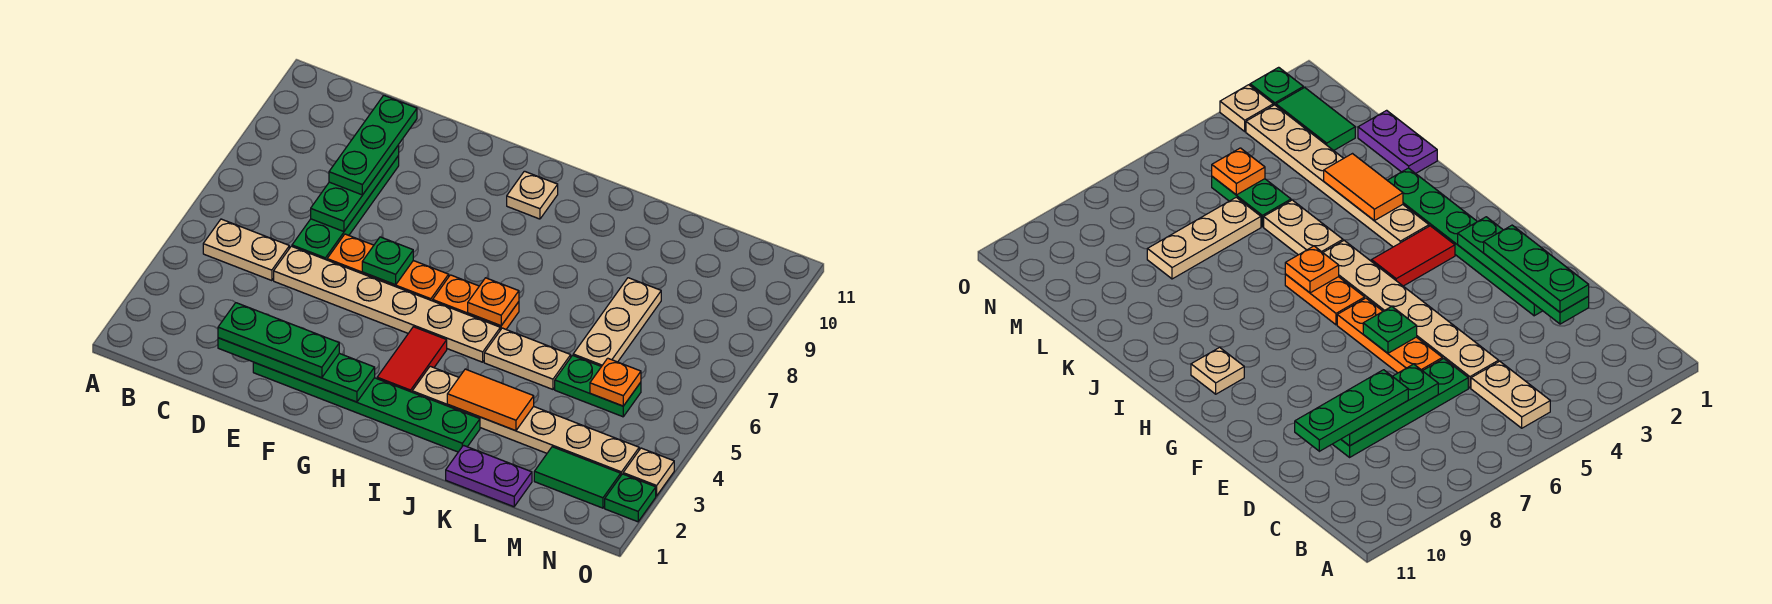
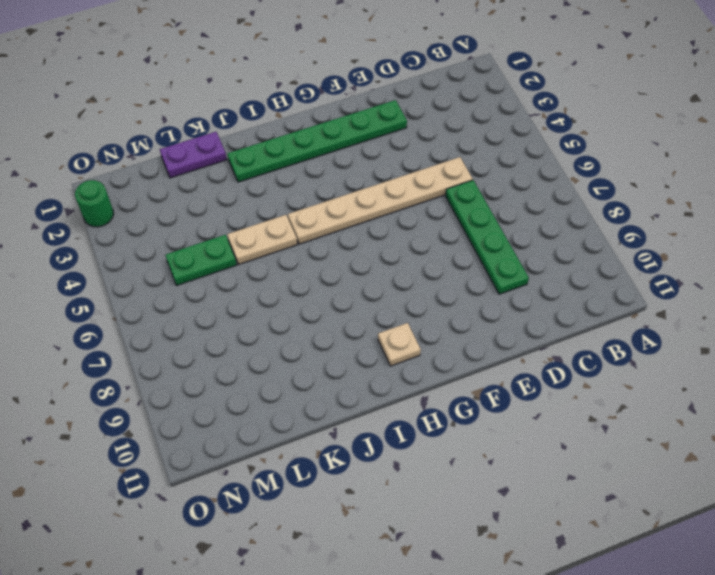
green round brick O2 level 1 -> green plate O2 level 1
none -> tan plate B5:C5 level 1
none -> orange plate E6:G6 level 1
none -> red tile H3:H4 level 1

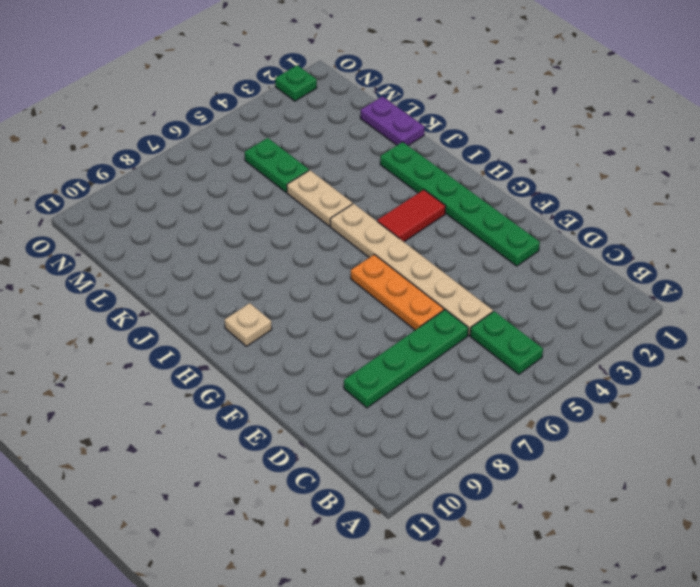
green plate B5:C5 level 1 -> tan plate B5:C5 level 1
none -> orange plate H6:I6 level 1
none -> tan plate I3:N3 level 1
none -> tan plate L6:L8 level 1

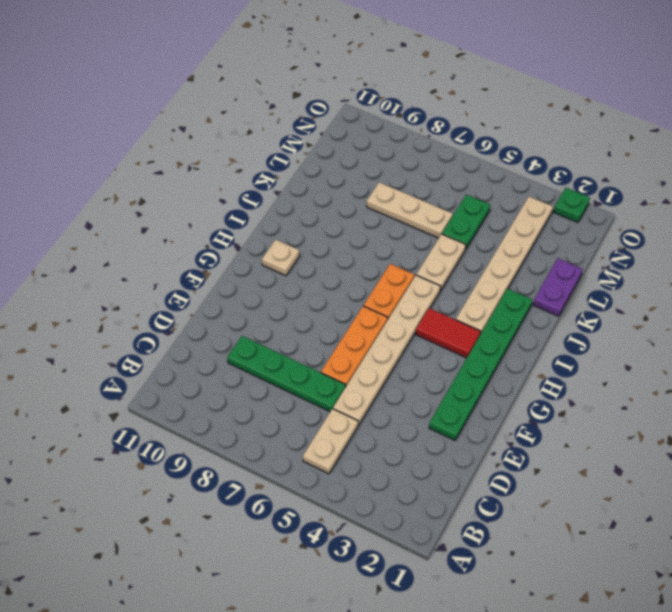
none -> green tile M2:N2 level 1
none -> tan plate O3 level 1
none -> green plate D2:G2 level 2

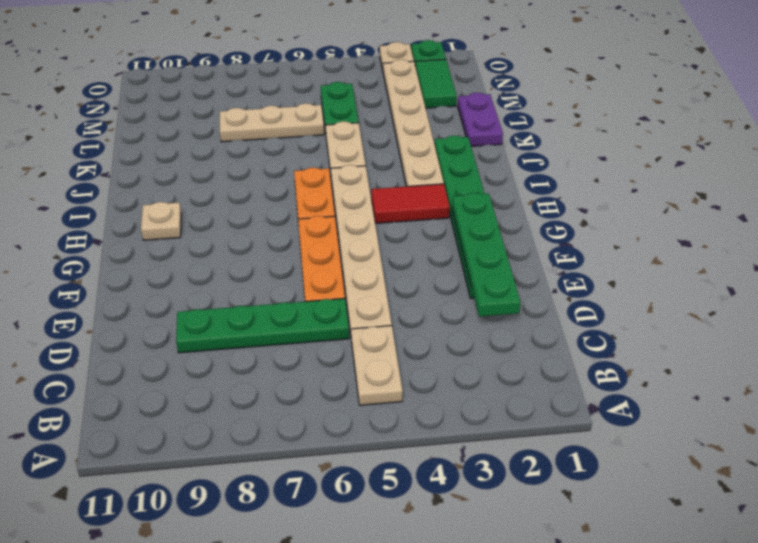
none -> green plate D7:D9 level 2
none -> green plate F6 level 2
none -> orange plate I6 level 2

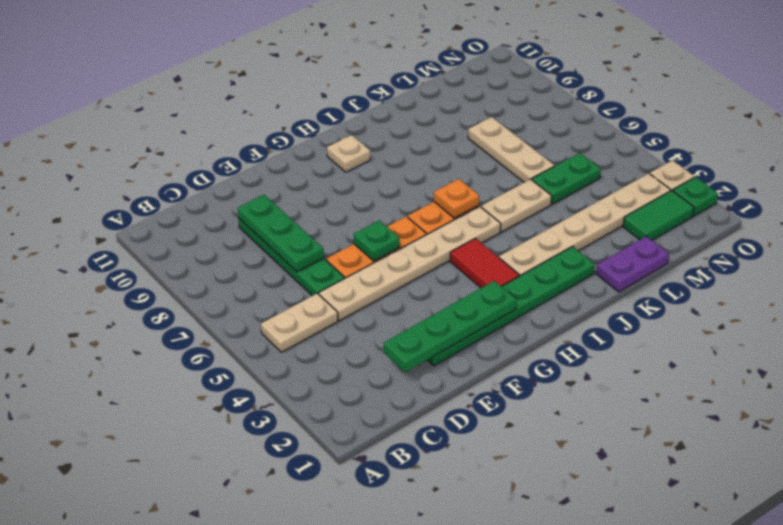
none -> orange tile J3:K3 level 2
none -> orange plate M5 level 2
none -> green plate D2:F2 level 3

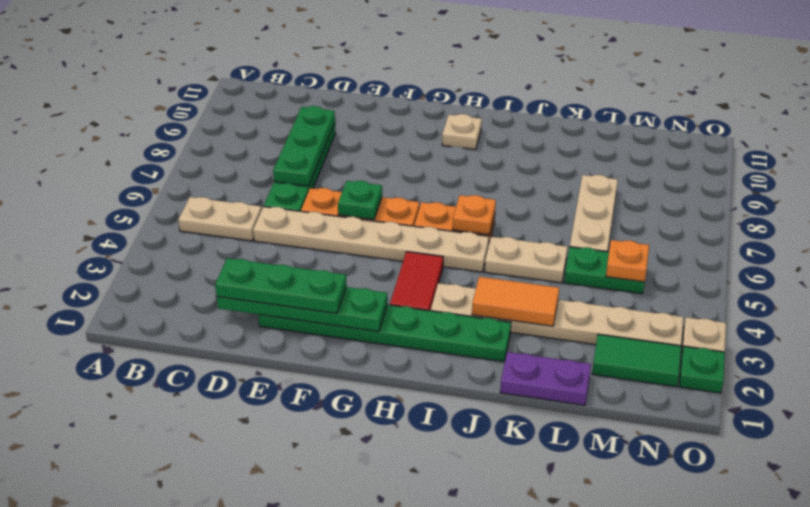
none -> green plate D8:D10 level 3

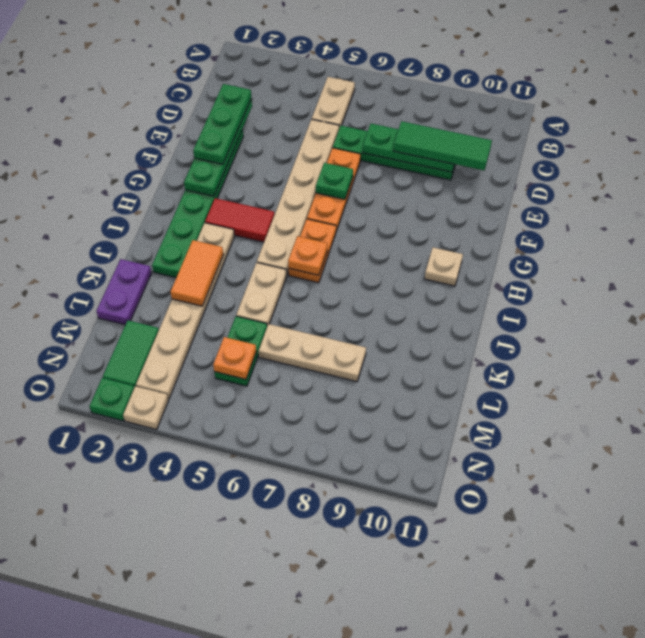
green tile D8:D10 level 3 -> green plate D8:D10 level 3

